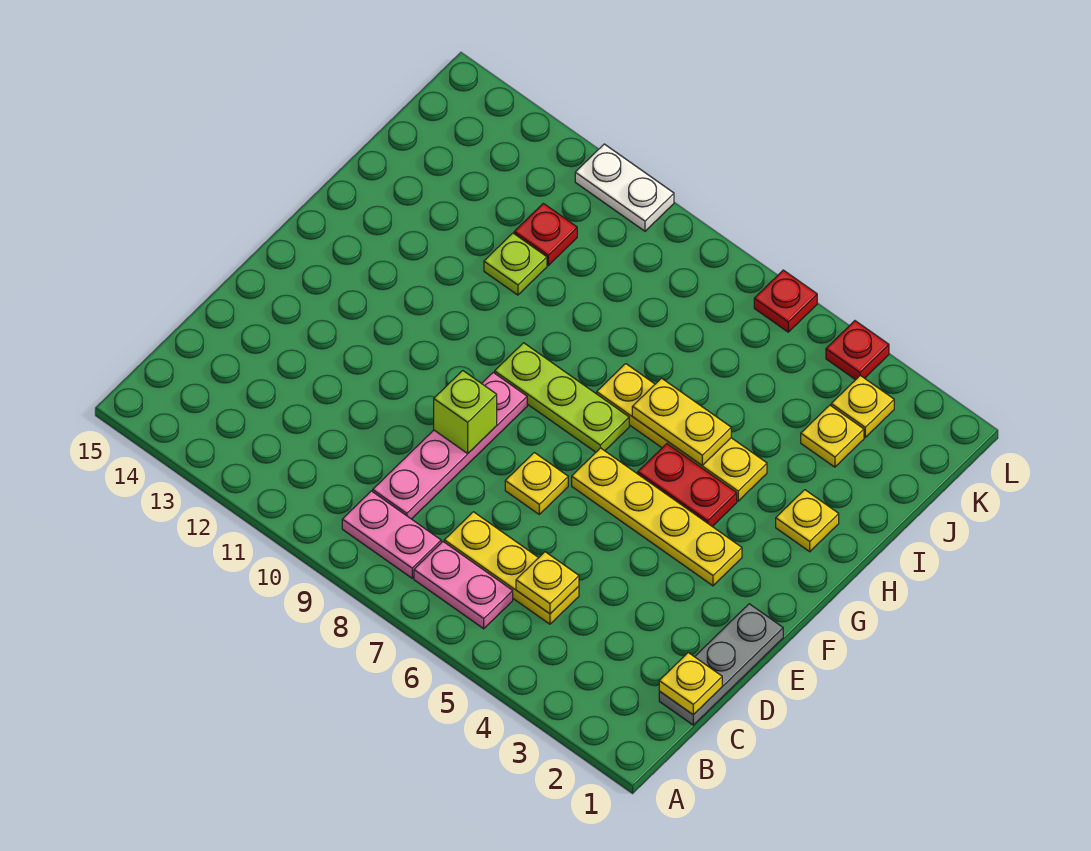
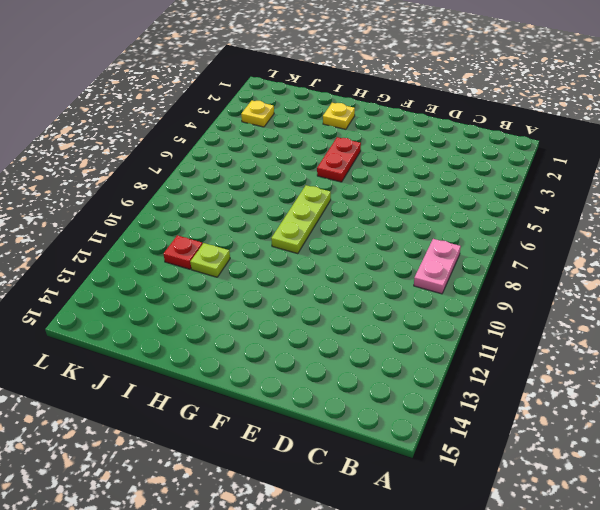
none -> pink plate B6:B7 level 1
none -> grey plate C1:E1 level 1
none -> yellow plate C5:C7 level 1

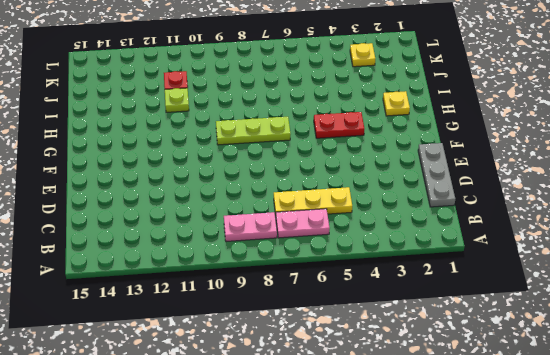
none -> pink plate C9:F9 level 1
none -> yellow plate E7 level 1
none -> yellow plate F3:F6 level 1

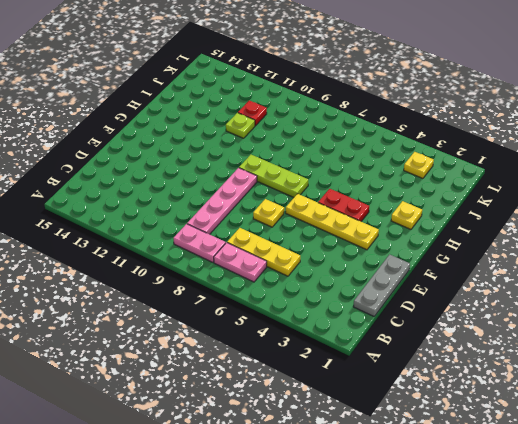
none -> yellow plate H4:H7 level 1
none -> yellow plate J3 level 1
none -> red plate L4 level 1

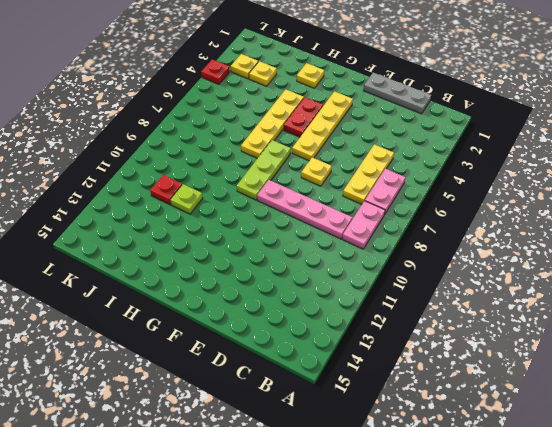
none -> red plate L6 level 1
none -> white plate L10:L11 level 1
none -> yellow plate C1 level 2

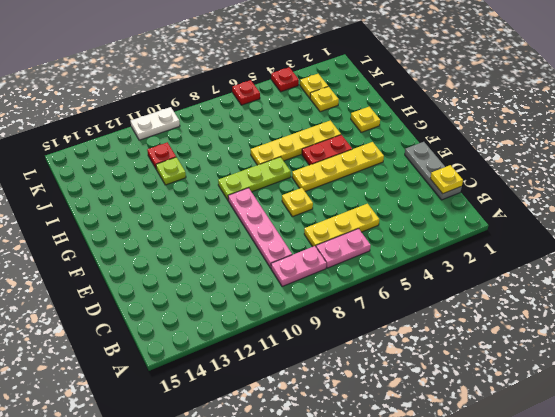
none -> yellow plate C5 level 2
none -> lime brick E9 level 2
none -> yellow plate H5:H6 level 2

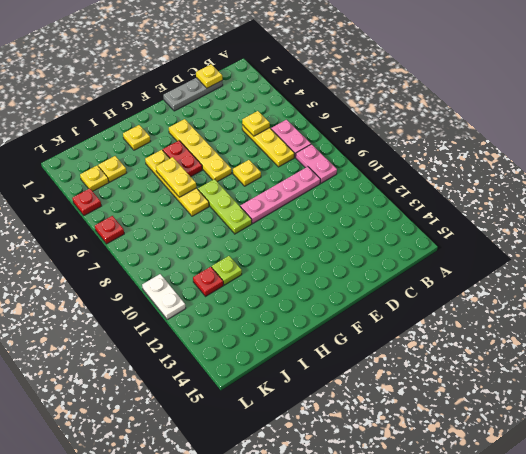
none -> lime brick E9 level 2

